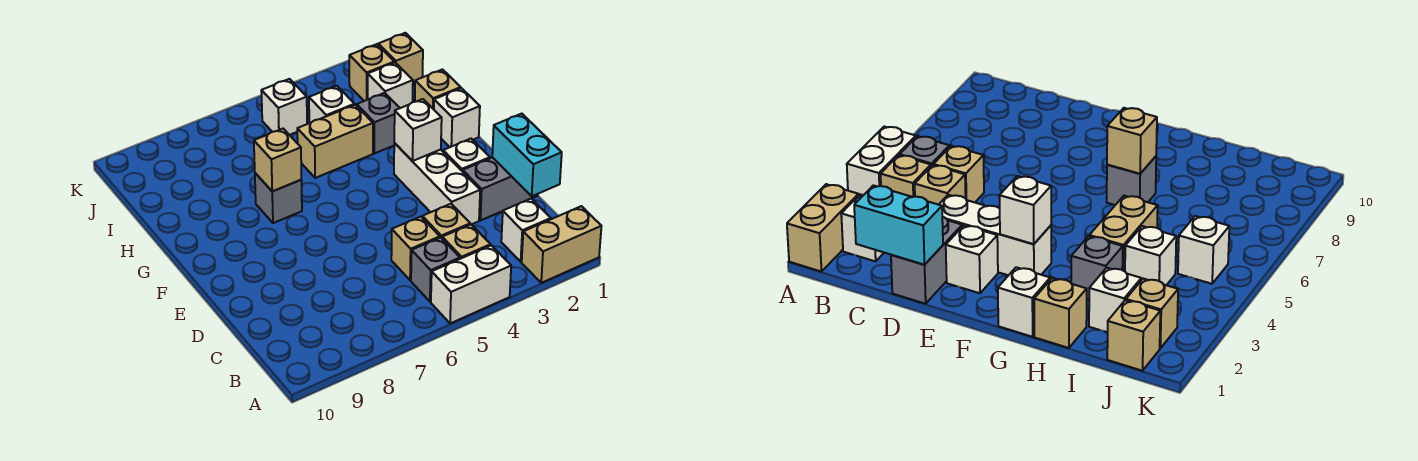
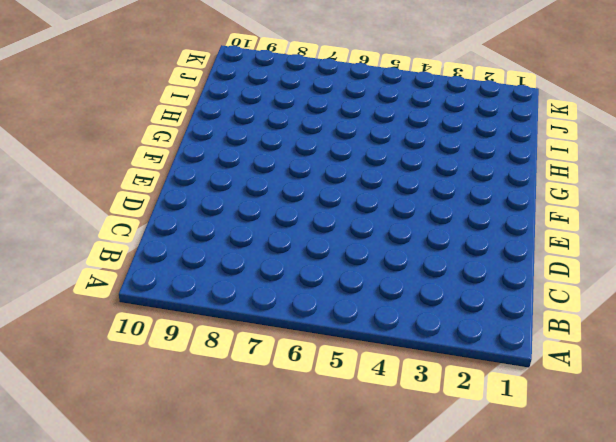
none -> tan brick A1:A2 level 1
none -> white brick A4:A5 level 1
none -> white brick B2 level 1

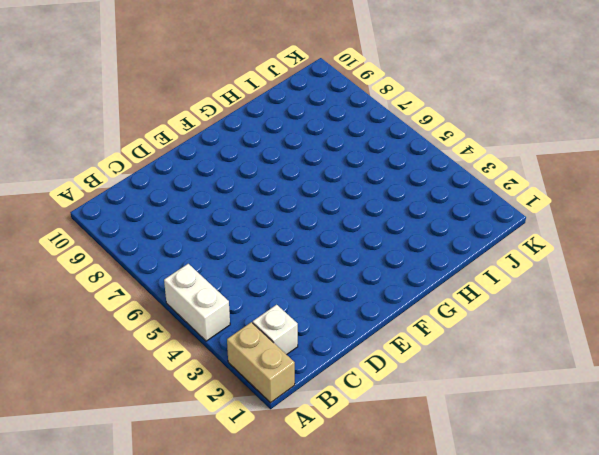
none -> tan brick B4 level 1
none -> grey brick B5 level 1
none -> tan brick C4 level 1

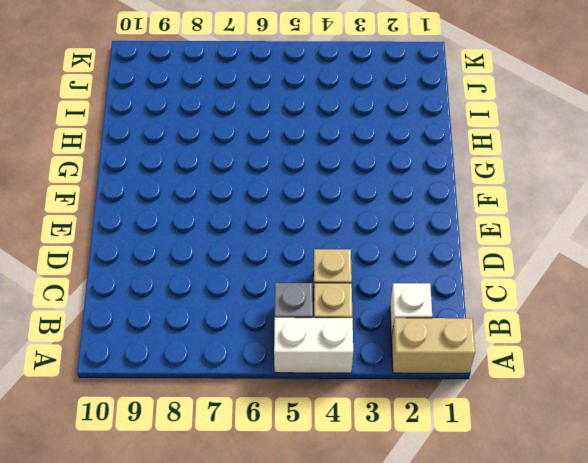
none -> tan brick C5 level 1
none -> grey brick D1:D2 level 1
none -> white brick D3:F3 level 1

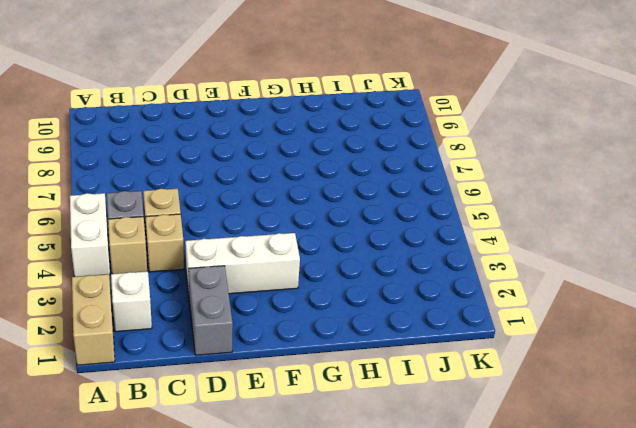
none -> white brick E2 level 1
none -> white brick G1 level 1
none -> grey brick G7 level 1

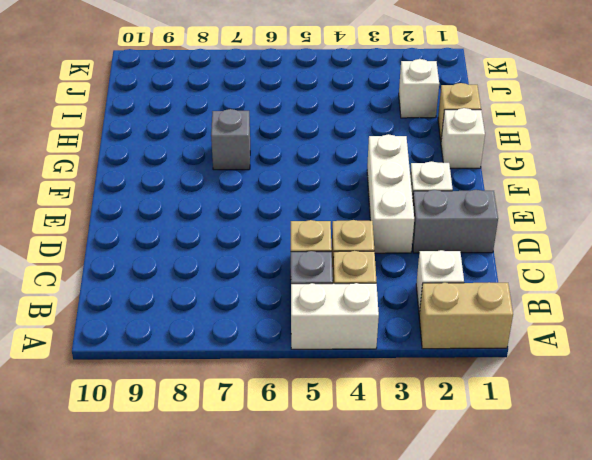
none -> grey brick H3 level 1
none -> tan brick H4:H5 level 1
none -> white brick I4 level 1

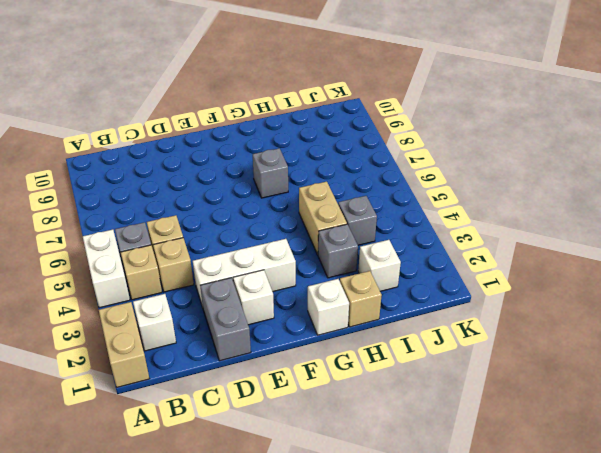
grey brick I4 level 1 -> white brick I4 level 1
none -> tan brick J1 level 1
none -> tan brick J2 level 1
none -> white brick J5 level 1

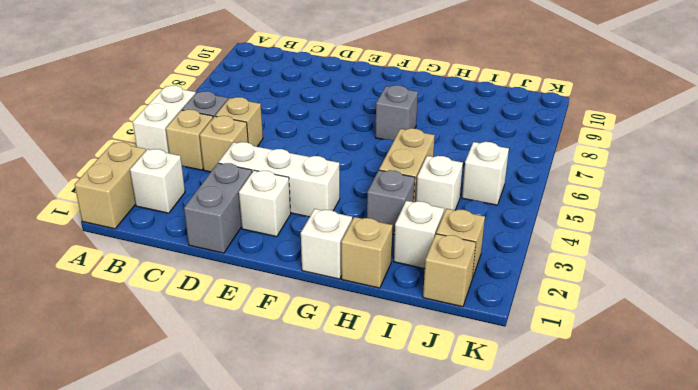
none -> cyan brick C1:D1 level 2
none -> white brick F3 level 2
none -> tan brick G7 level 2

